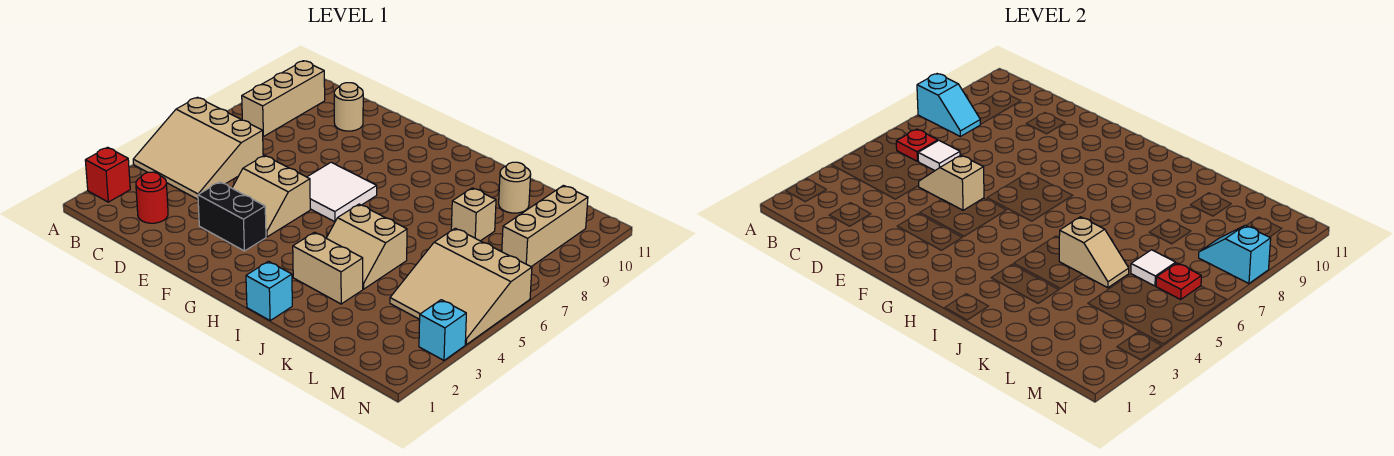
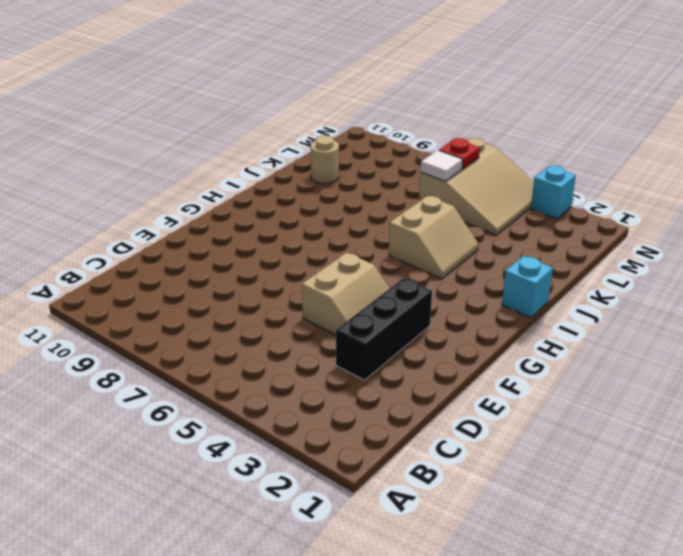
black brick D3:F3 level 1 -> black brick E3:F3 level 1
none -> red brick A2 level 1
none -> tan slope A4:C6 level 1 top 6
none -> tan brick B8:B10 level 1

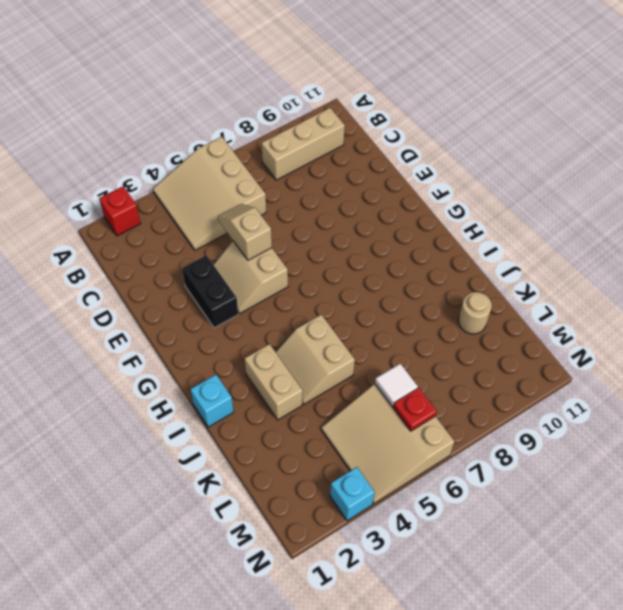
none -> red round brick C2 level 1
none -> tan round brick D10 level 1
none -> white tile F6:G7 level 1

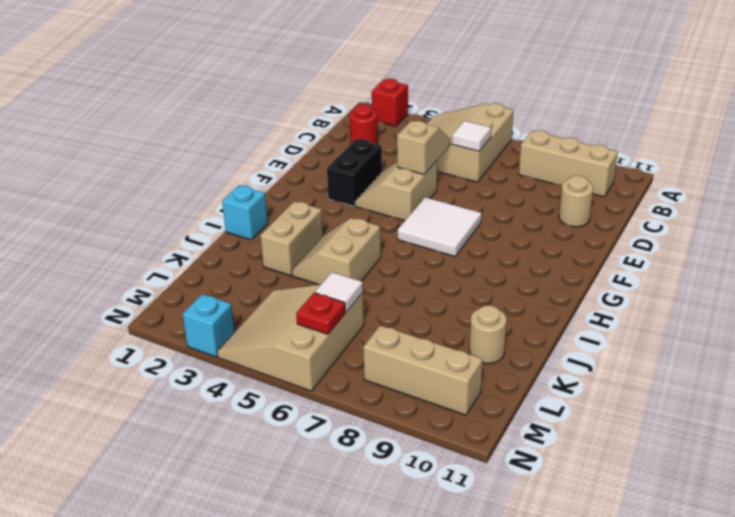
none -> tan brick K8 level 1
none -> cyan slope A8:B8 level 2 top A
none -> red plate B6 level 2

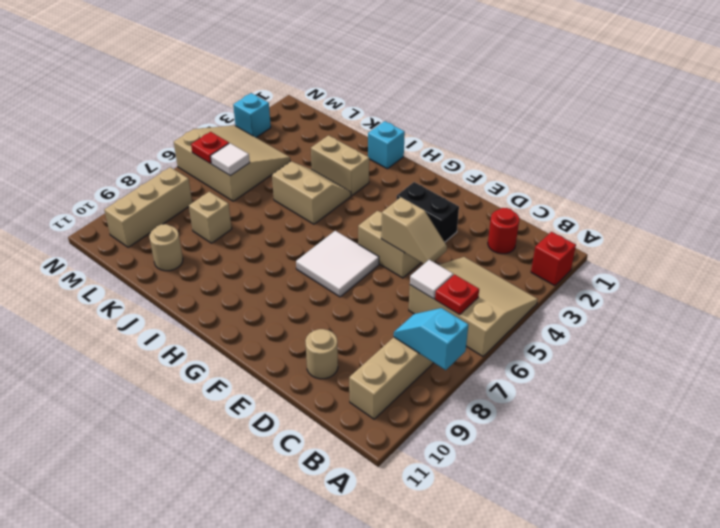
none -> tan slope J5:K5 level 2 top J
none -> cyan slope M8:N8 level 2 top N

